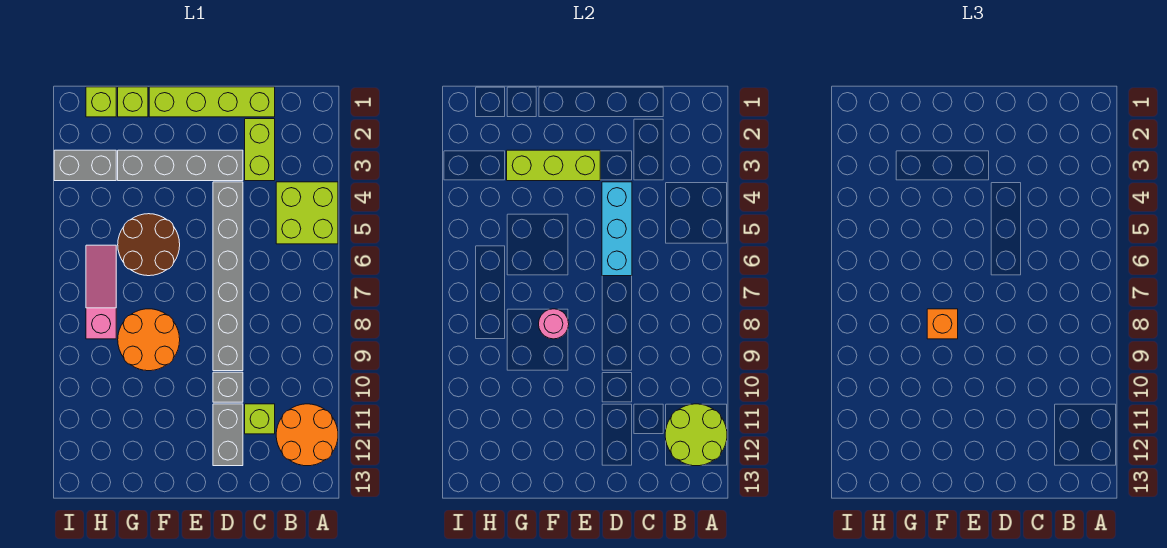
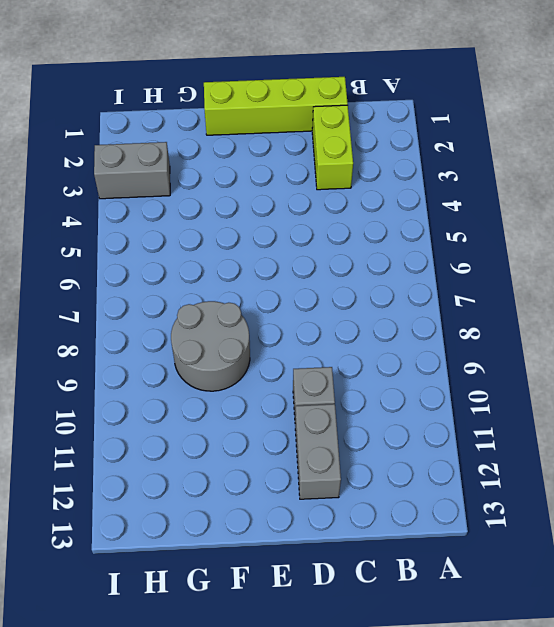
grey round brick F8:G9 level 1 -> orange round brick F8:G9 level 1
none -> lime brick A4:B5 level 1
none -> orange round brick A11:B12 level 1
none -> lime brick C11 level 1

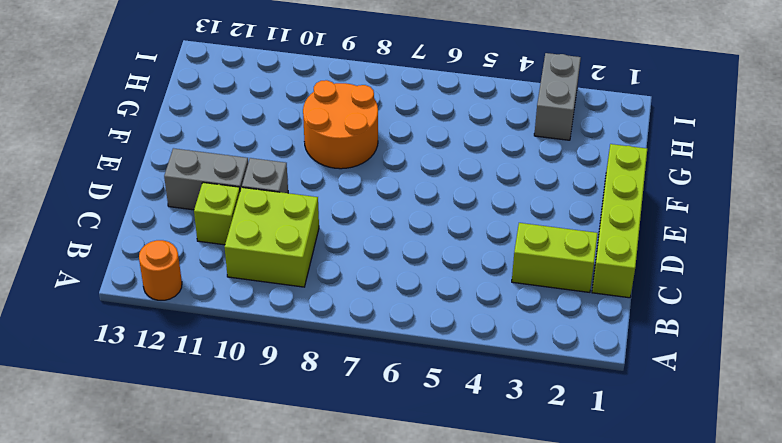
orange round brick A12 level 1 -> orange round brick A11:B12 level 1
lime brick B9:C10 level 1 -> lime brick A4:B5 level 1
none -> grey brick D3:G3 level 1
none -> grey brick D4:D9 level 1
none -> brown round brick F5:G6 level 1

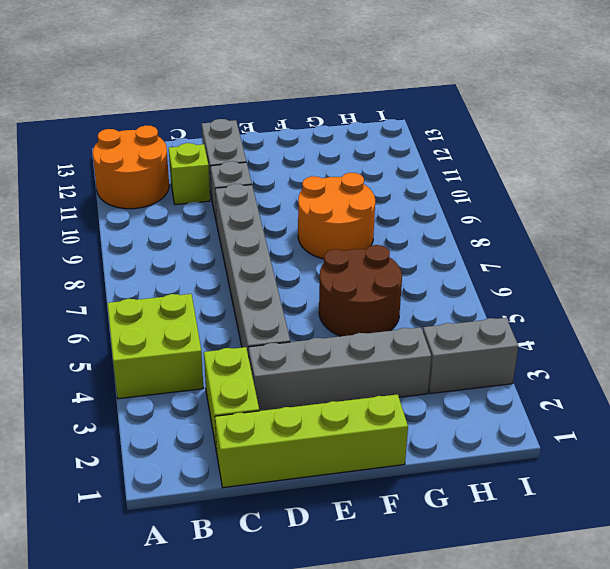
none -> lime brick G1 level 1
none -> lime brick H1 level 1
none -> pink slope H6:H8 level 1 top 8

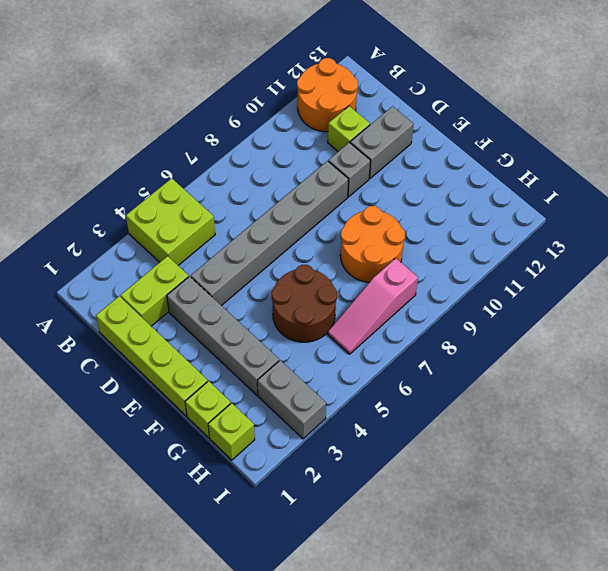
none -> lime round brick A11:B12 level 2
none -> cyan brick D4:D6 level 2
none -> lime brick E3:G3 level 2

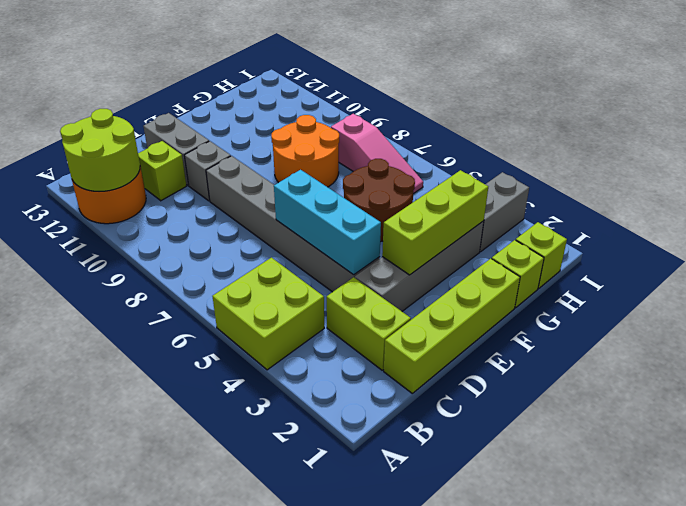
none -> pink round brick F8 level 2
none -> orange brick F8 level 3

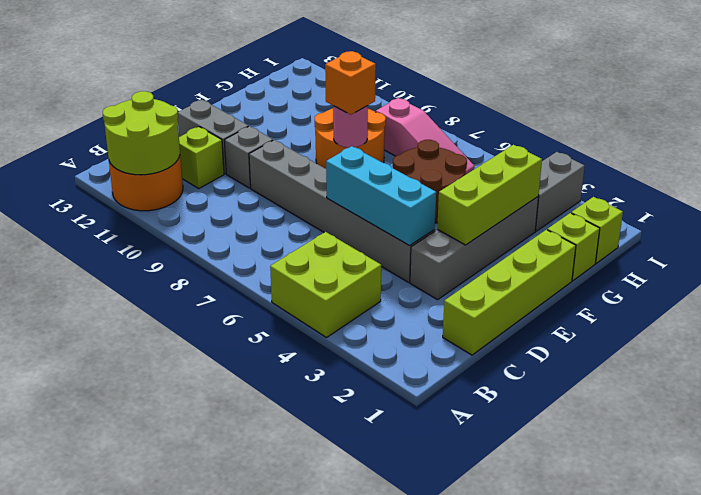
none -> lime brick C2:C3 level 1

